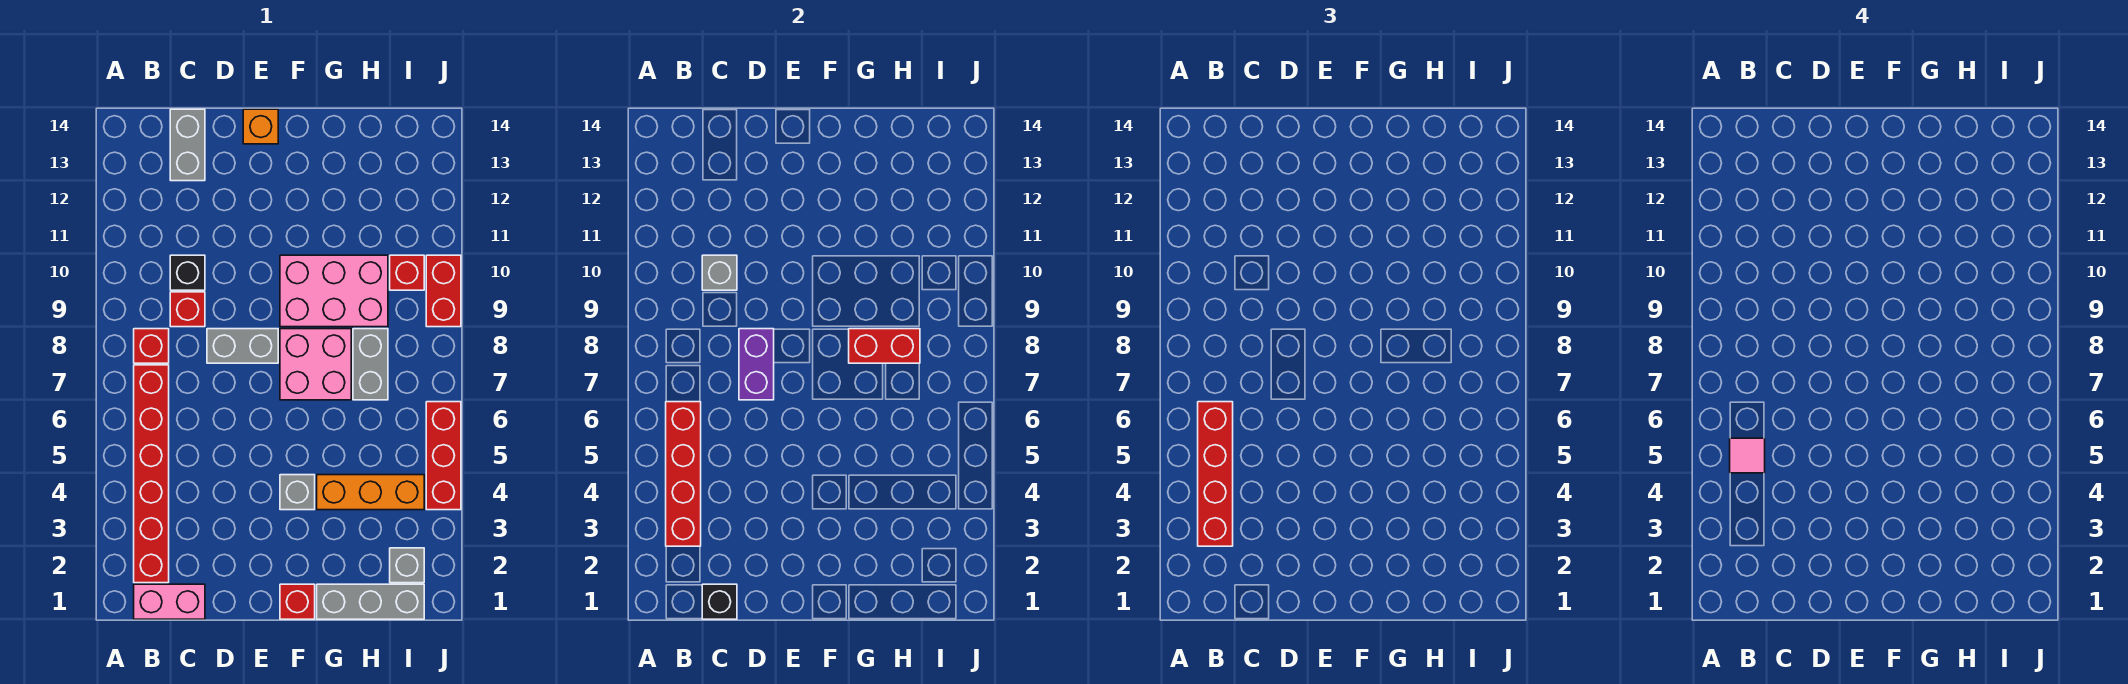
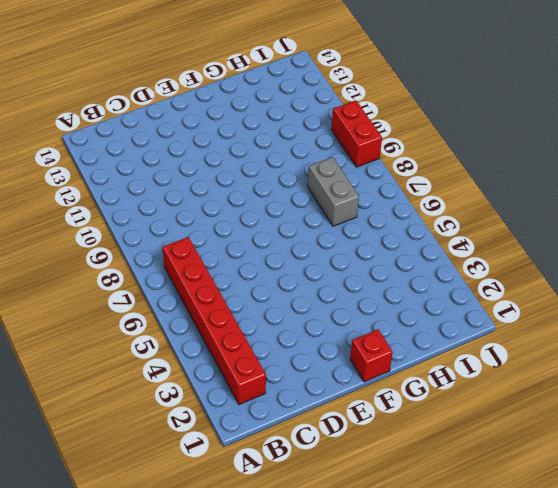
none -> pink brick B1:C1 level 1
none -> red brick B8 level 1
none -> red brick C9 level 1

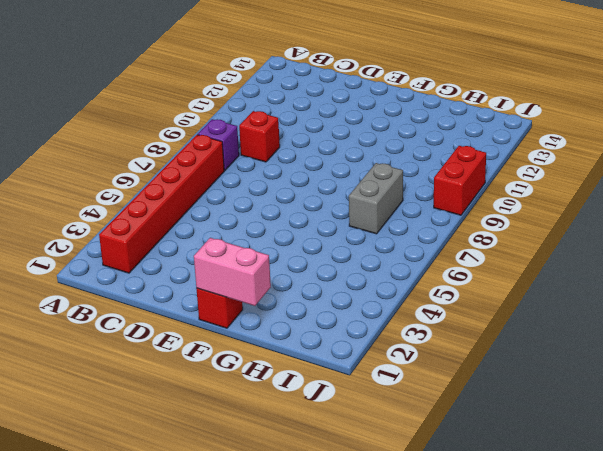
purple brick B8 level 1 -> red brick B8 level 1
pink brick F1:G1 level 2 -> pink brick B1:C1 level 1
none -> black brick C10 level 1
none -> grey brick C13:C14 level 1
none -> grey brick D8:E8 level 1

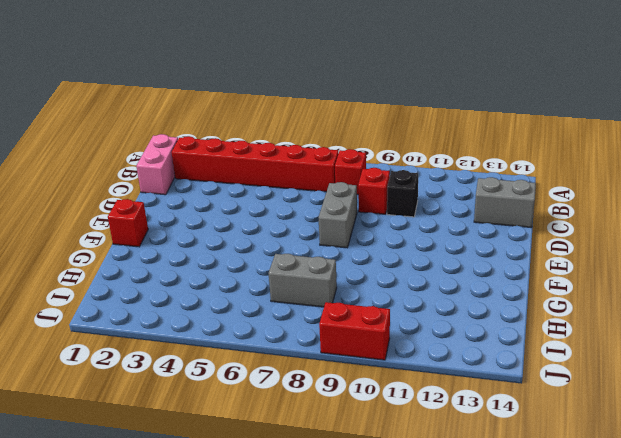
none -> orange brick E14 level 1
none -> grey brick F4 level 1
none -> pink brick F7:G8 level 1

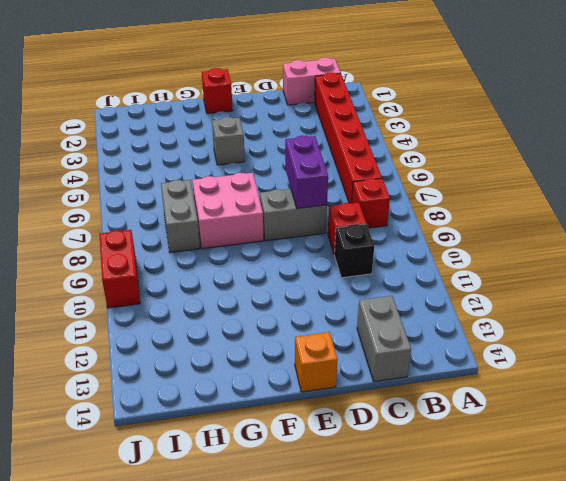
none -> pink brick F9:H10 level 1
none -> grey brick G1:I1 level 1
none -> orange brick G4:I4 level 1

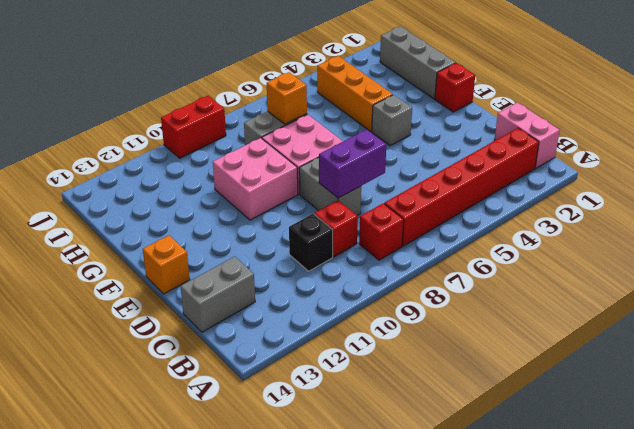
pink brick F9:G10 level 1 -> pink brick F9:H10 level 1
orange brick H7 level 2 -> none
none -> grey brick I2 level 1
none -> red brick I10 level 1
none -> red brick J4:J6 level 1

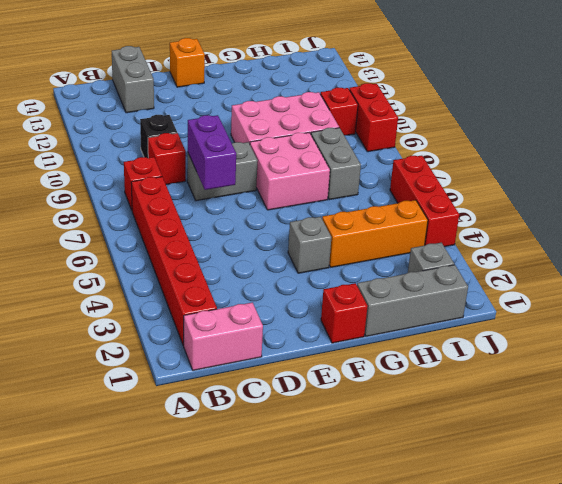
none -> red brick B3:B6 level 2
none -> black brick C1 level 2
none -> grey brick C10 level 2

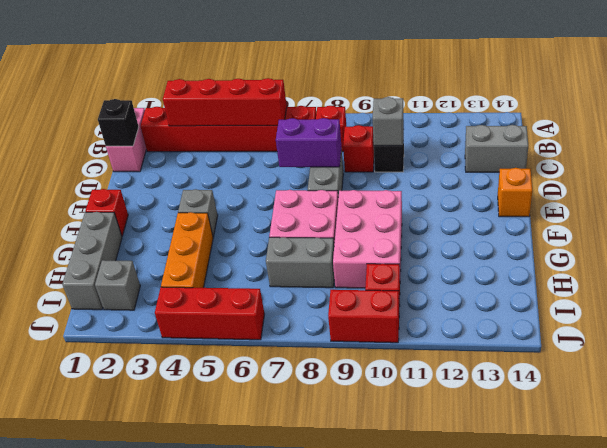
none -> red brick G8:H8 level 2
none -> red brick B3:B6 level 3
none -> pink tile B5 level 4

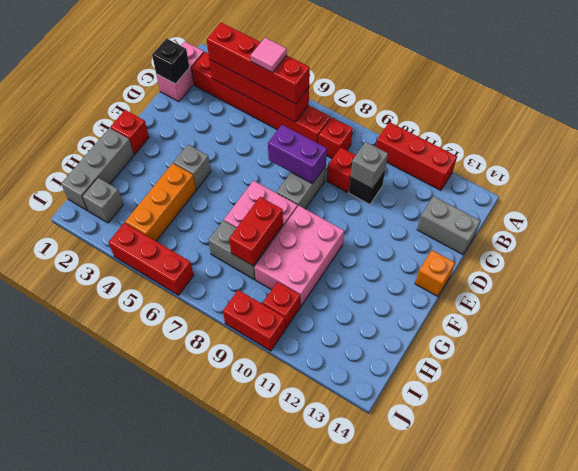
red brick A10:A12 level 1 -> none

